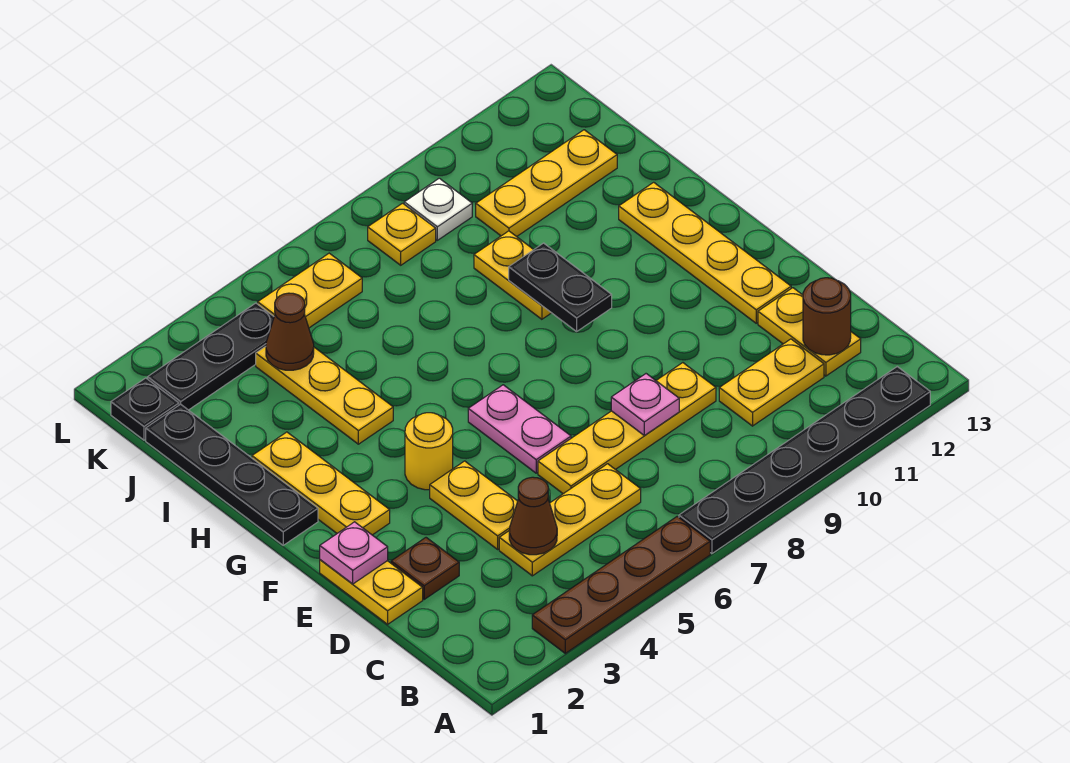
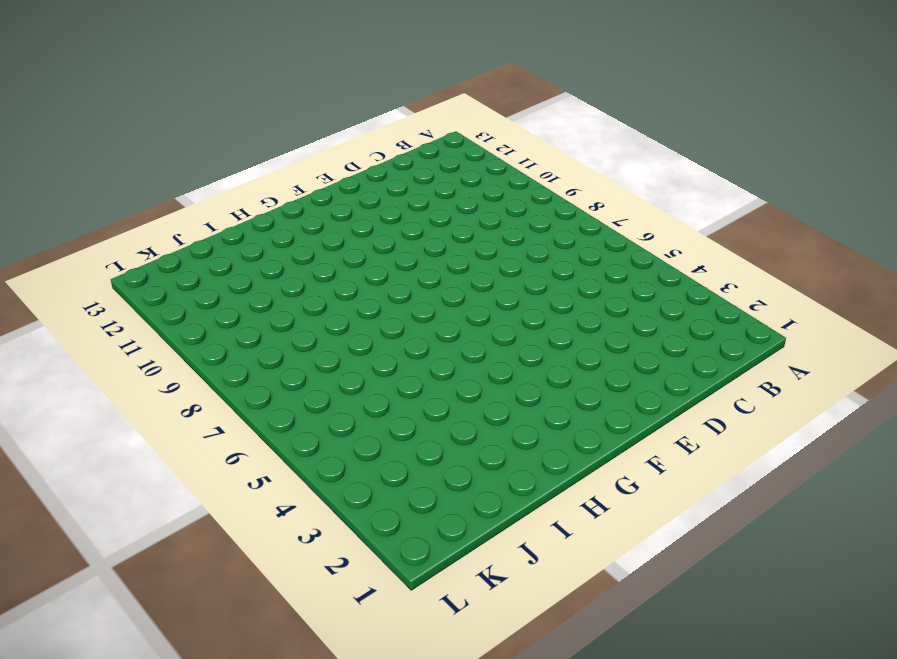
none -> brown plate A3:A6 level 1
none -> black plate A7:A12 level 1
none -> yellow plate C4:C6 level 1

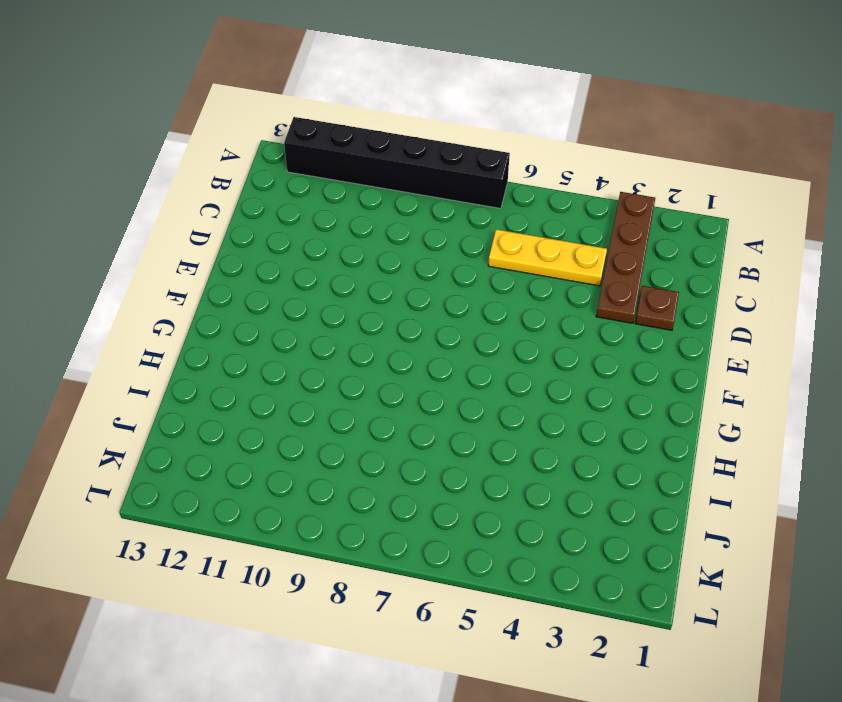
brown plate A3:D3 level 1 -> brown plate A3:A6 level 1
black brick A7:A12 level 1 -> black plate A7:A12 level 1
none -> yellow plate C10:C11 level 1
none -> yellow plate C12:D12 level 1
none -> yellow plate D1:E1 level 1

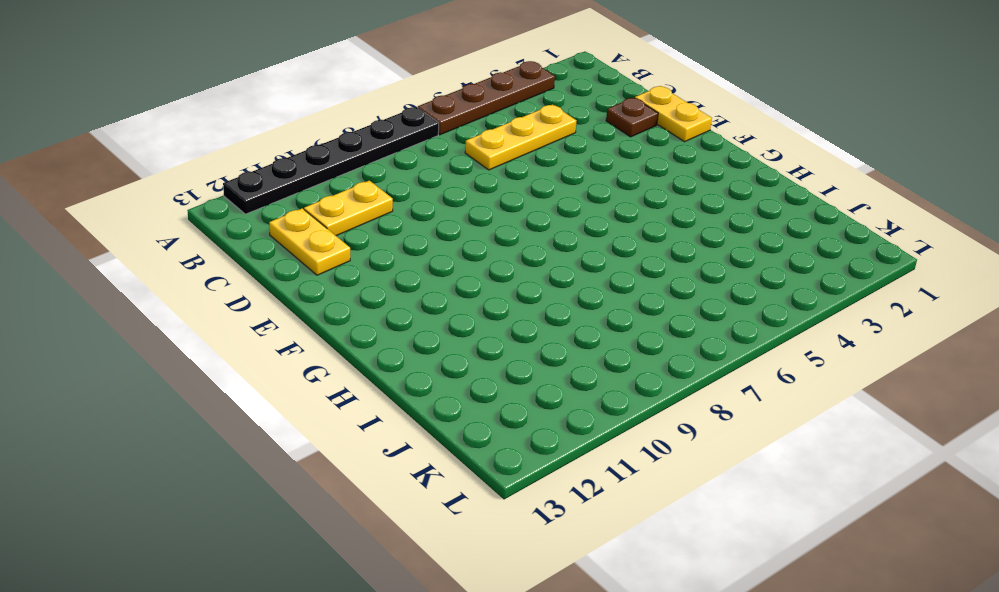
none -> yellow plate D4:E4 level 1
none -> yellow plate D6:D9 level 1
none -> pink plate E6:F6 level 1

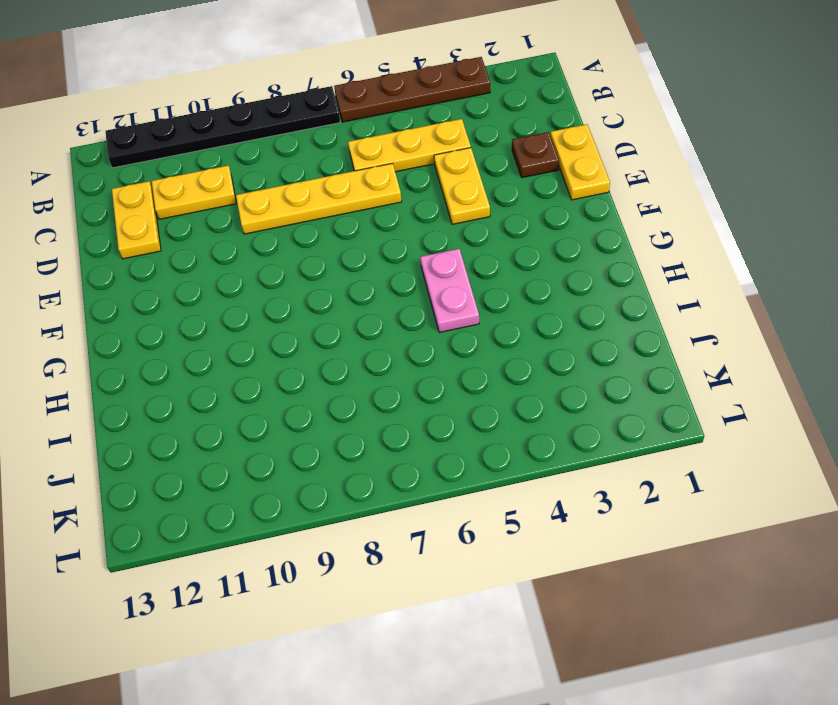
pink plate G5:H5 level 1 -> pink plate E6:F6 level 1
none -> yellow plate E12:H12 level 1
none -> yellow plate F2:H2 level 1
none -> yellow round brick F4 level 1

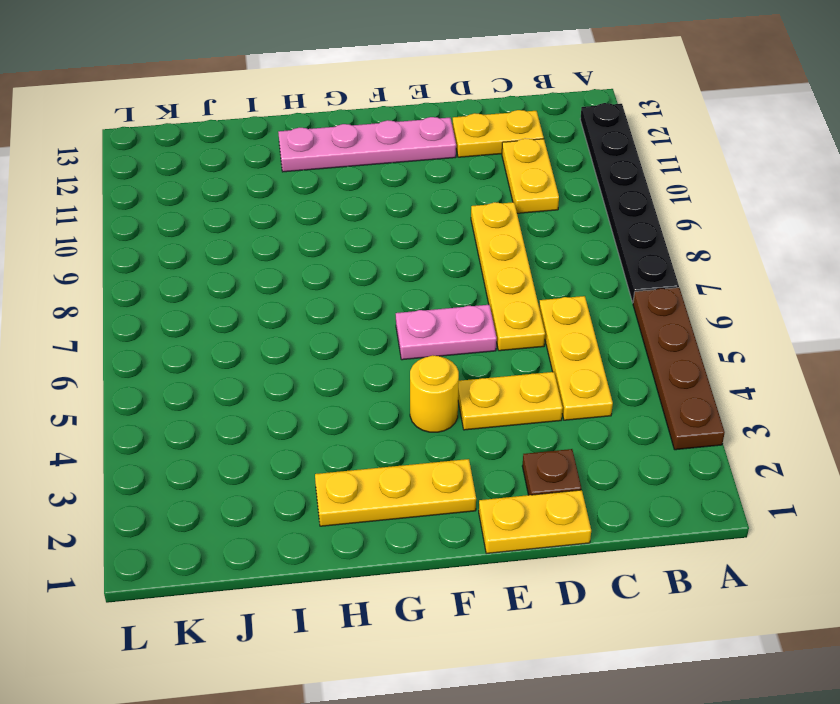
pink plate E12:H12 level 1 -> yellow plate E12:H12 level 1
none -> black plate G1:J1 level 1
none -> yellow plate H4:J4 level 1
none -> yellow plate H9:I9 level 1

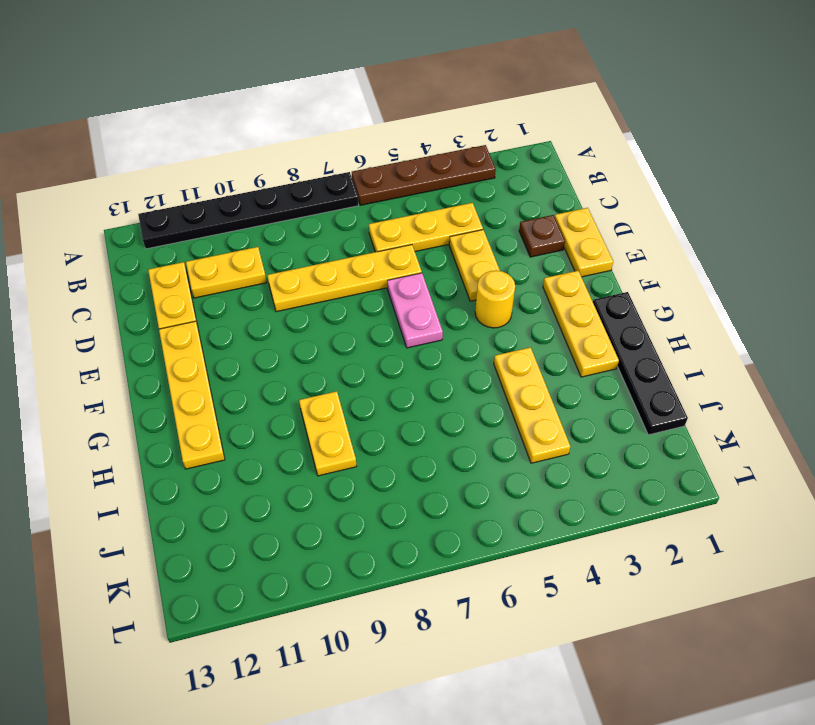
none -> yellow plate J10:J12 level 1
none -> black plate K1 level 1
none -> black plate K2:K4 level 1

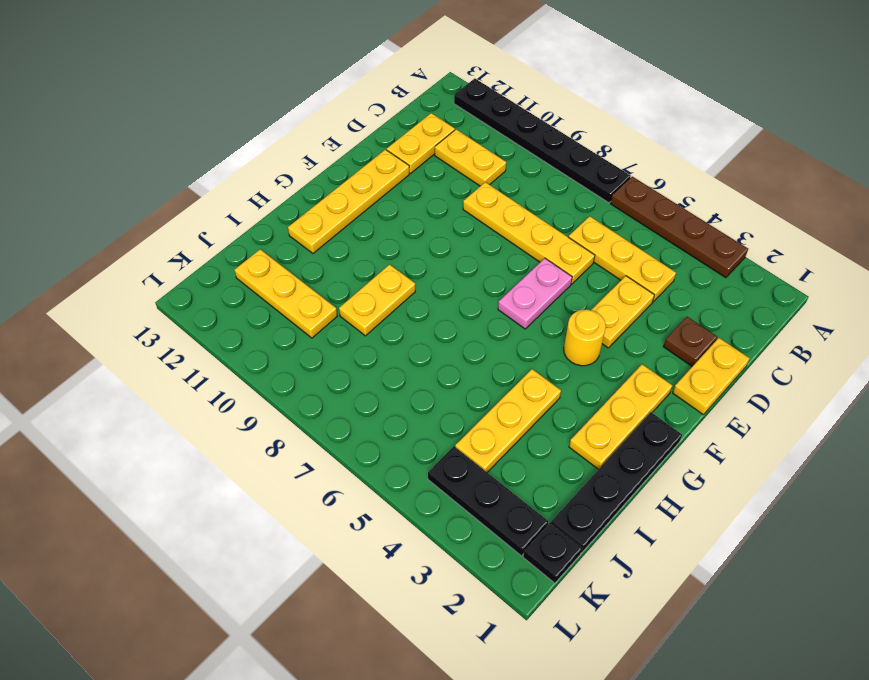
none -> yellow plate K5:K6 level 1
none -> yellow plate K8 level 1
none -> white plate K9 level 1

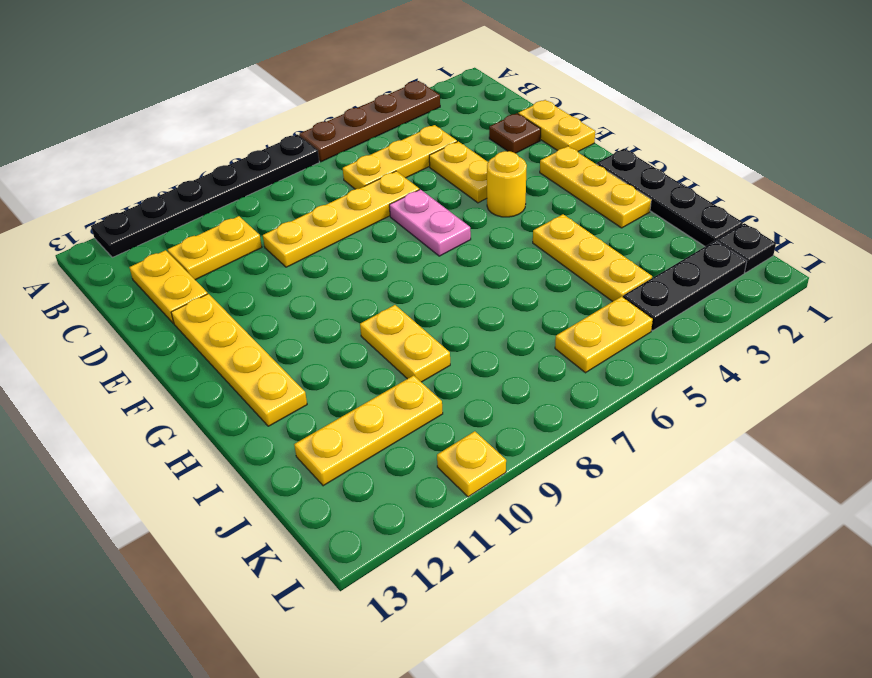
yellow plate L10 level 1 -> yellow plate K8 level 1
none -> white plate K9 level 1
none -> brown cone C4 level 2
none -> brown round brick C12 level 2

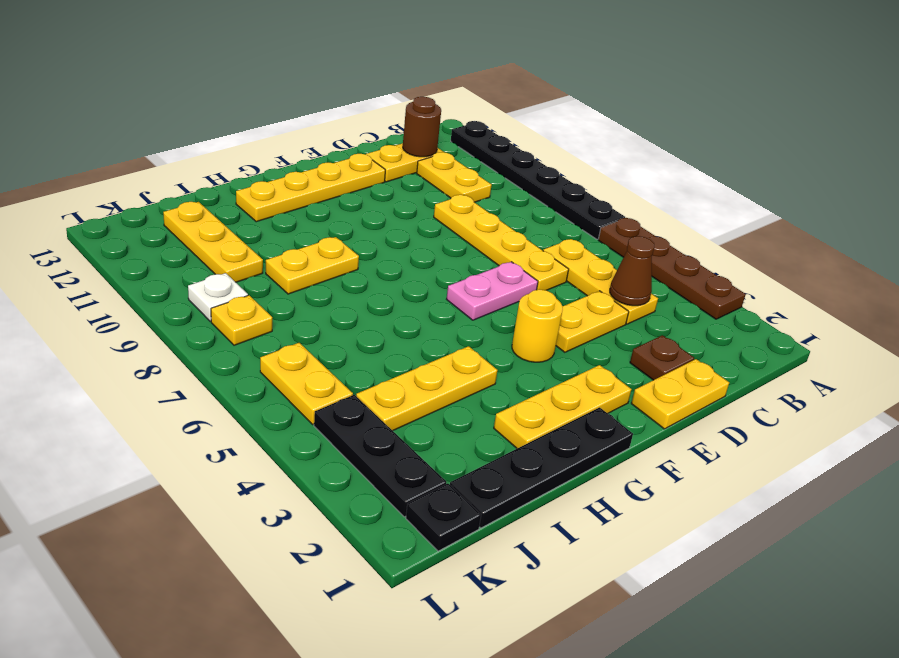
none -> pink plate D8 level 2
none -> pink plate E1 level 2
none -> black plate G9:H9 level 2

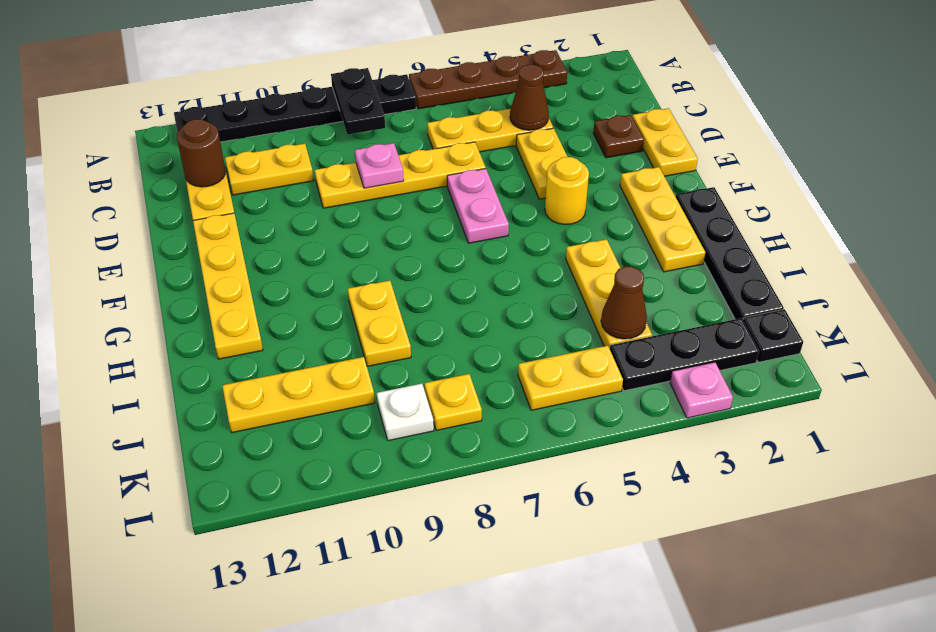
black plate A8:B8 level 2 -> black plate G9:H9 level 2
pink plate L3 level 1 -> pink plate E1 level 2

